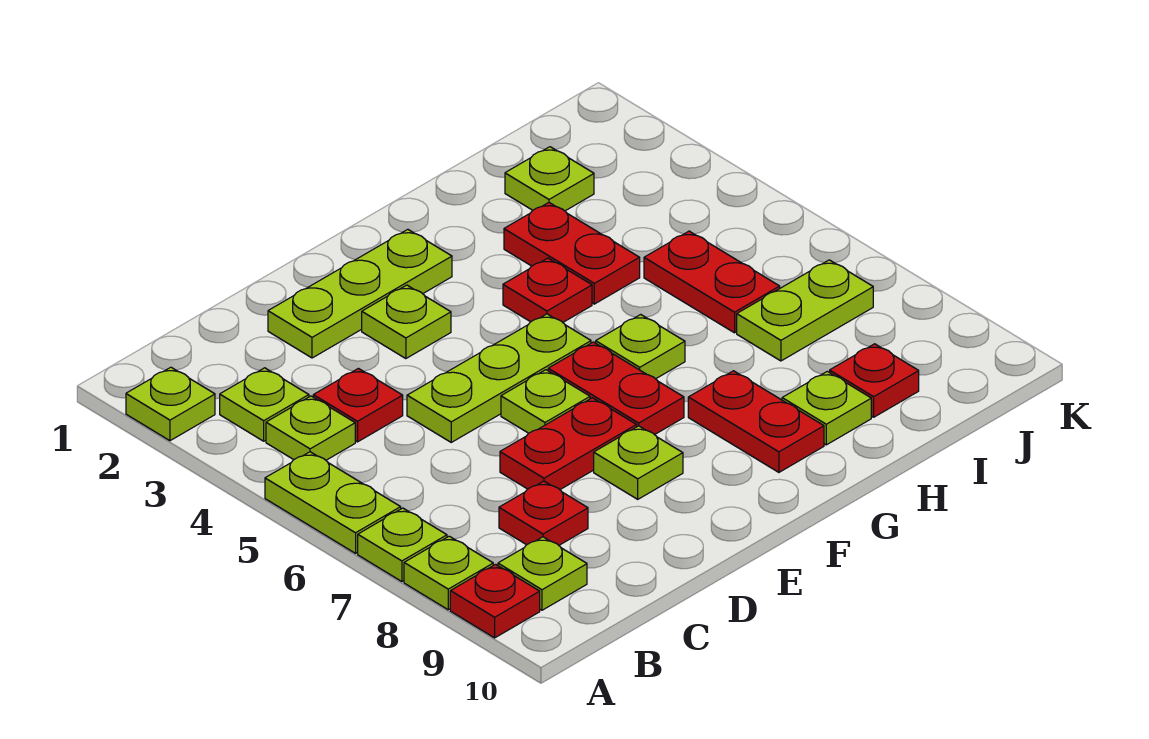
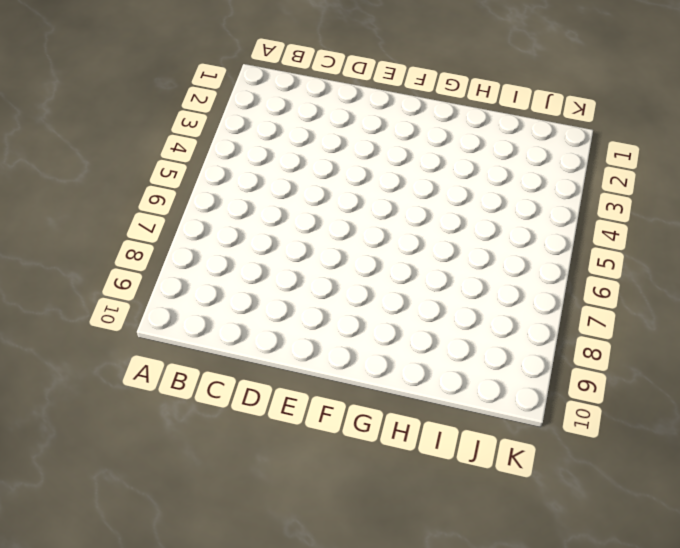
none -> lime plate A2 level 1
none -> lime plate A5:A6 level 1
none -> lime plate A7 level 1

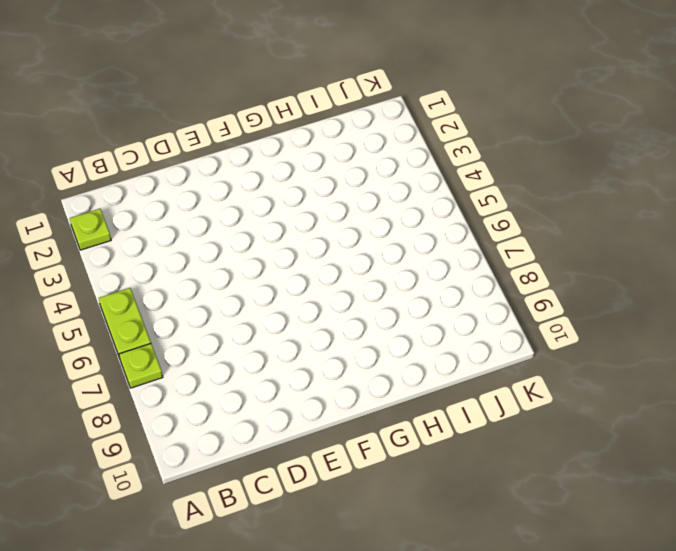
none -> lime plate A8 level 1
none -> red plate A9 level 1
none -> lime plate B3 level 1

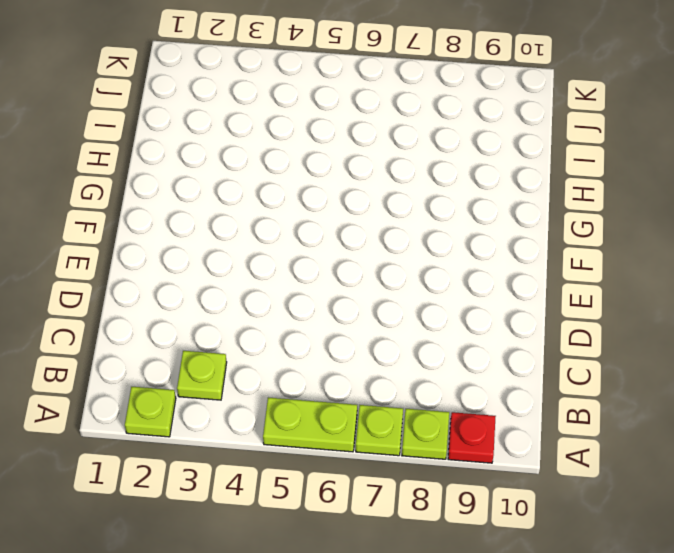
none -> lime plate B4 level 1
none -> lime plate B9 level 1
none -> red plate C4 level 1

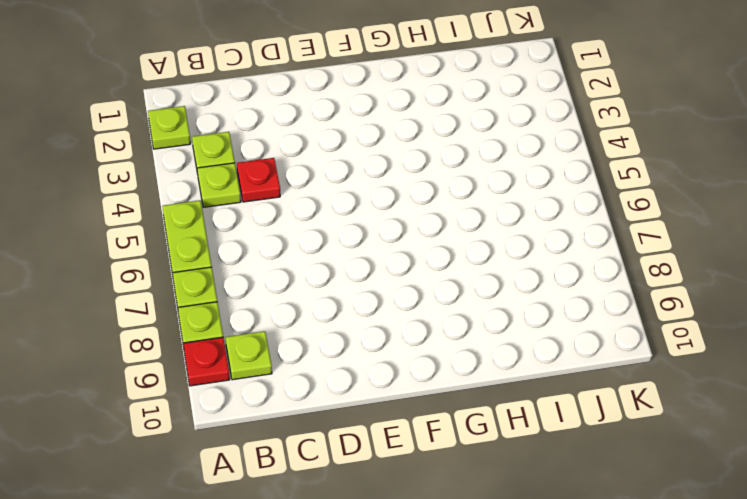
none -> red plate C8 level 1
none -> lime plate D2:F2 level 1
none -> lime plate D5:F5 level 1

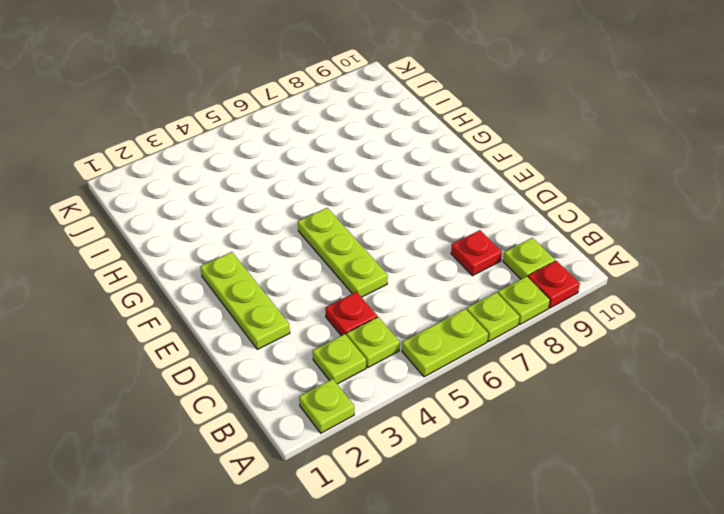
none -> red plate D7:E7 level 1
none -> lime plate E3 level 1
none -> lime plate E6 level 1

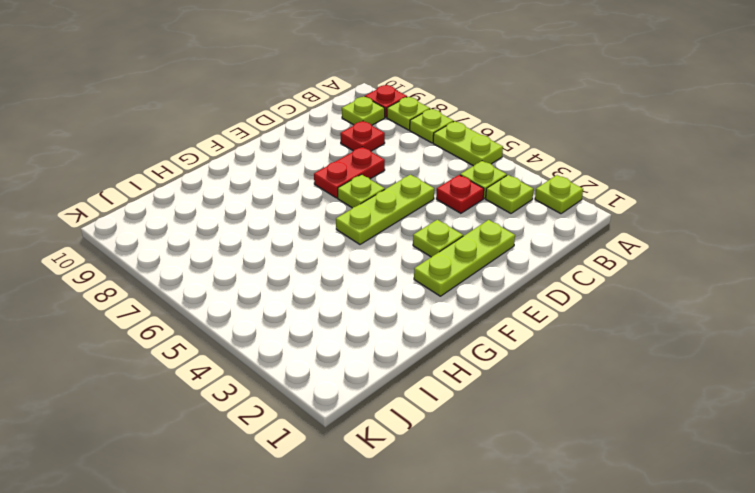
none -> lime plate E8 level 1
none -> red plate F6:F7 level 1
none -> red plate G4 level 1

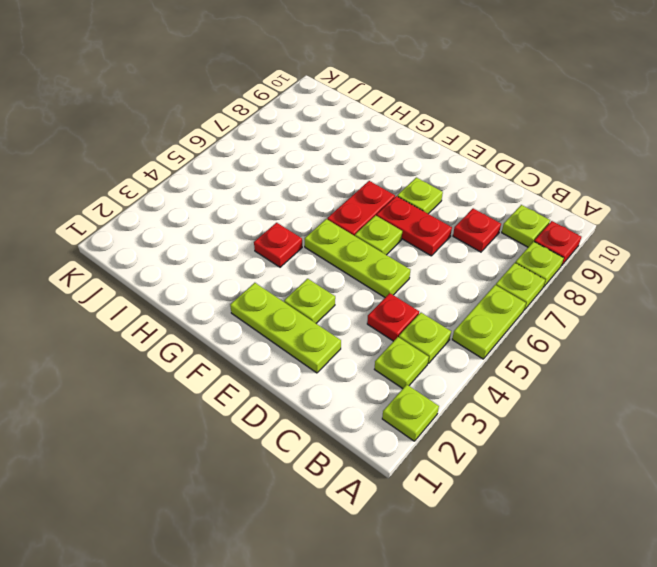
none -> lime plate G6 level 1
none -> red plate G8:G9 level 1
none -> red plate H3:H4 level 1

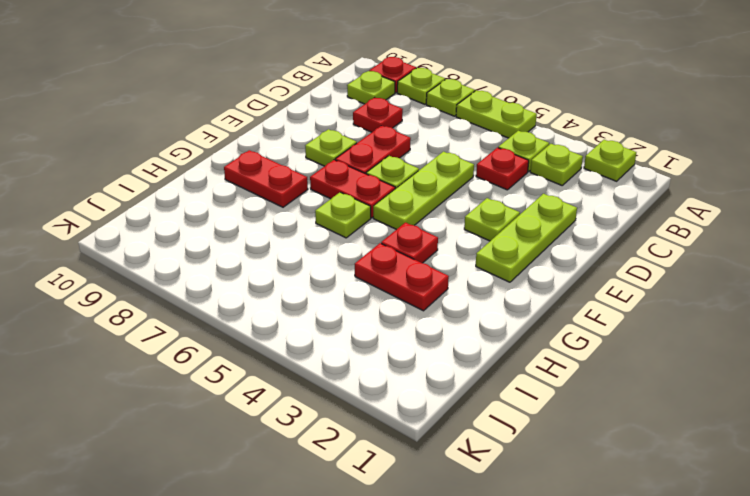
none -> lime plate H9 level 1
none -> lime plate I2 level 1
none -> red plate I5:I6 level 1

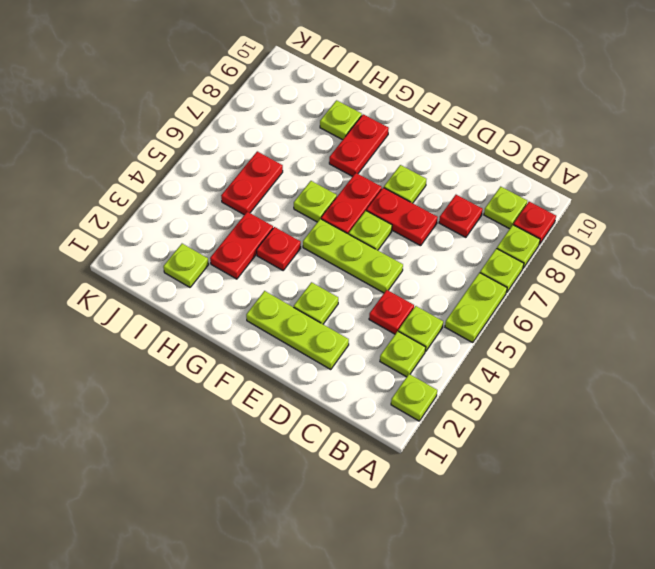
none -> lime plate I7:J7 level 1
none -> red plate I9 level 1

